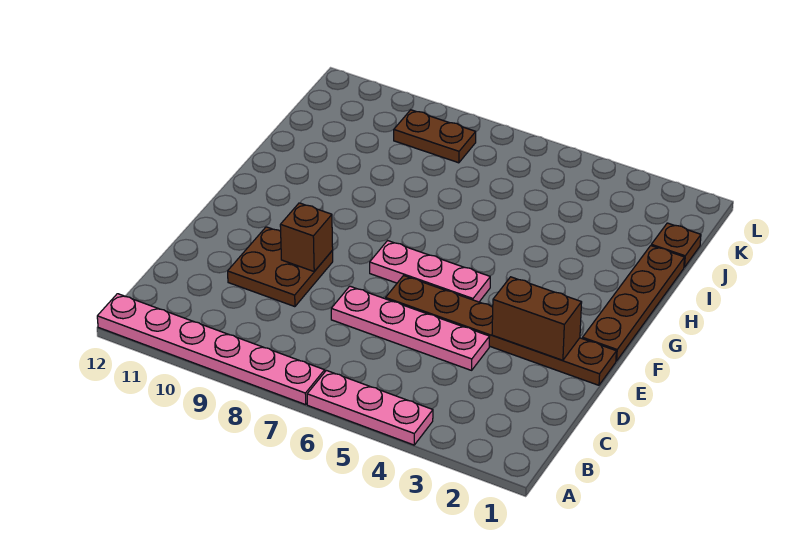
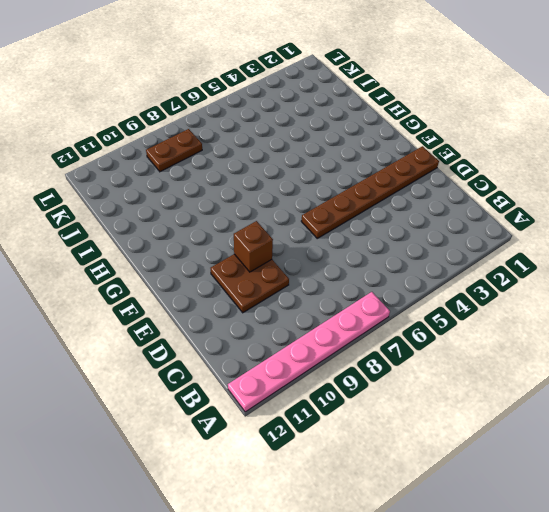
none -> pink plate A4:A6 level 1
none -> pink plate D4:D7 level 1

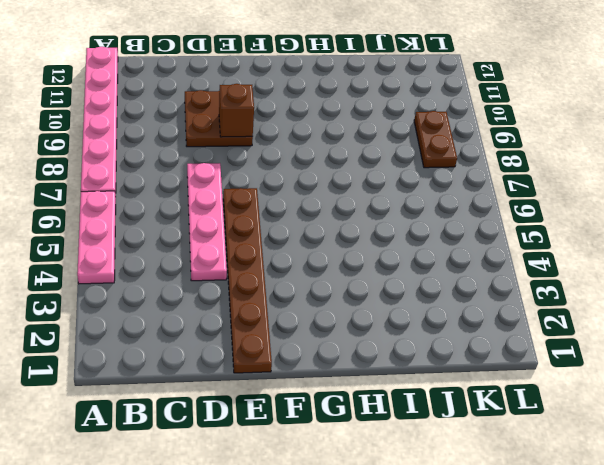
none -> brown plate F1:I1 level 1
none -> pink plate F5:F7 level 1

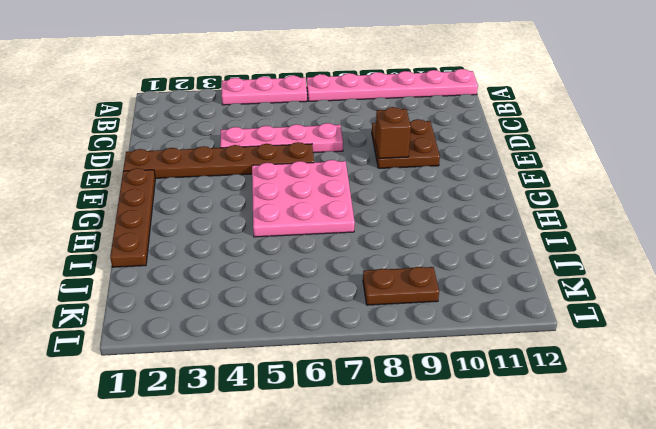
pink plate F5:H7 level 1 -> pink plate F5:F7 level 1
none -> brown plate J1 level 1
none -> brown brick E2:E3 level 2

